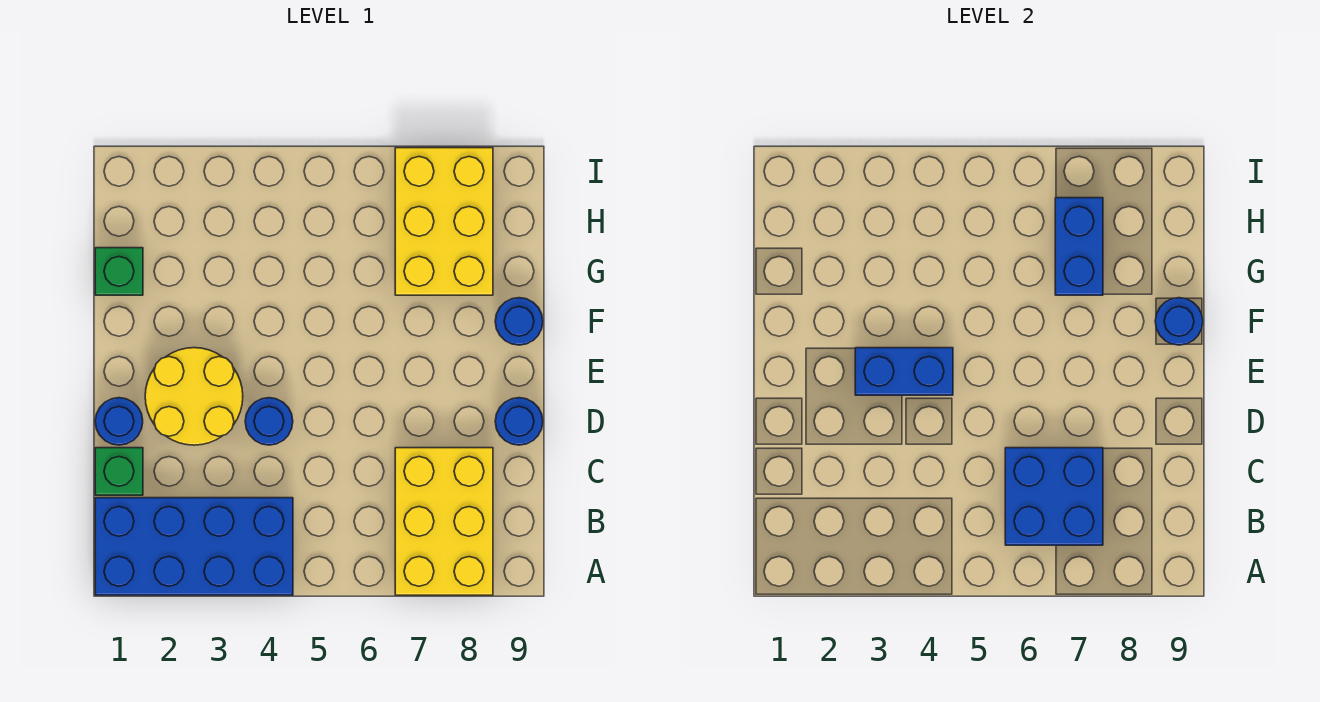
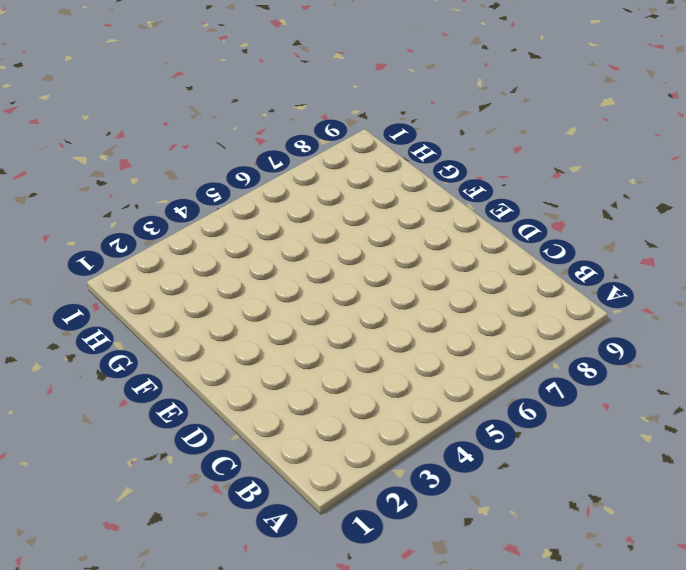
none -> blue brick A1:B4 level 1
none -> yellow brick A7:C8 level 1
none -> green brick C1 level 1

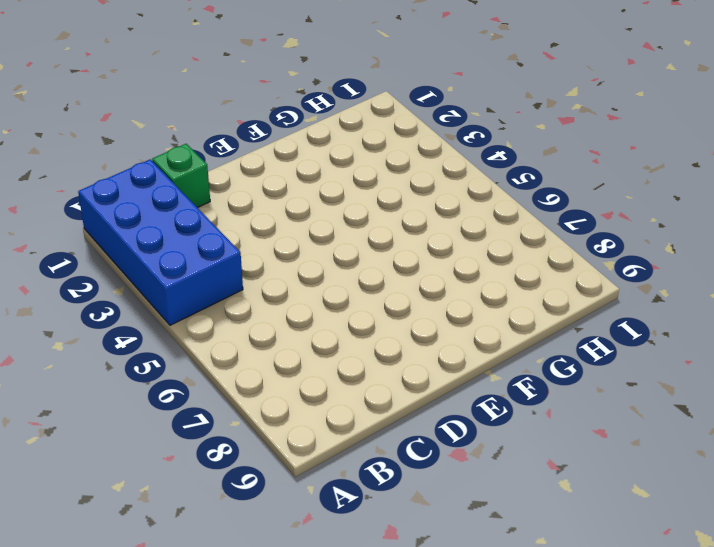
none -> yellow brick A7:C8 level 1
none -> blue round brick D1 level 1
none -> yellow round brick D2:E3 level 1

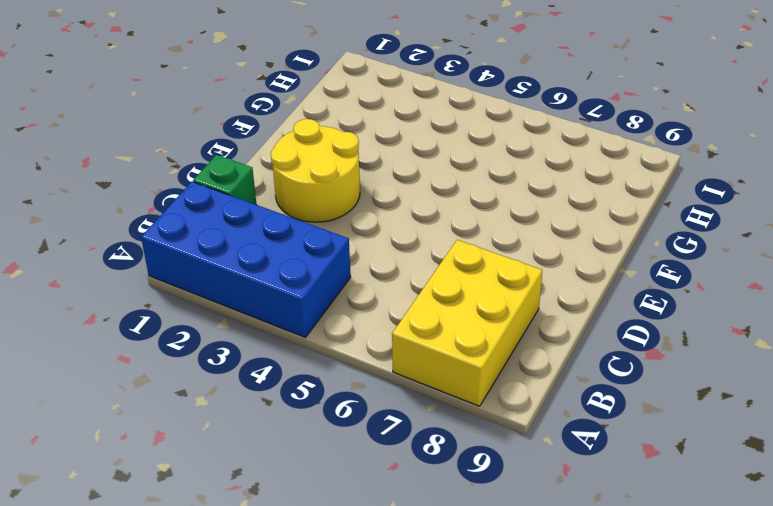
none -> blue round brick D1 level 1
none -> blue round brick D4 level 1
none -> blue round brick D9 level 1

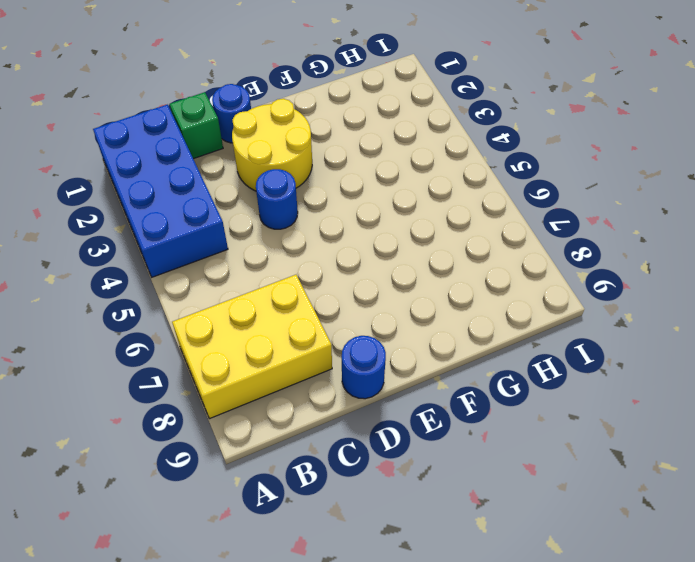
none -> blue round brick F9 level 1
none -> green brick G1 level 1
none -> yellow brick G7:I8 level 1

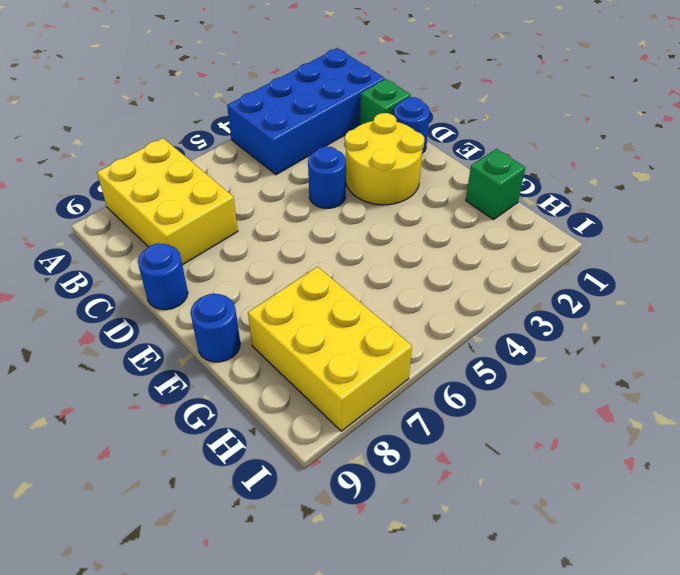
none -> blue brick B6:C7 level 2
none -> blue brick E3:E4 level 2
none -> blue round brick F9 level 2

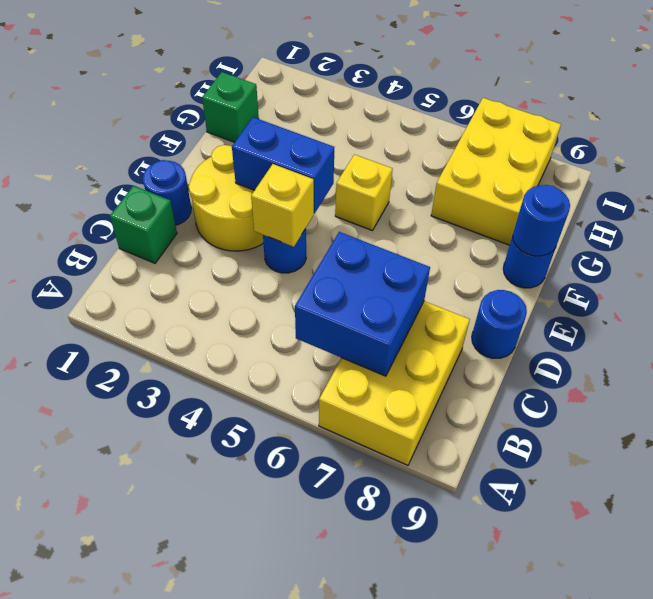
yellow brick D4 level 2 -> none
yellow brick F5 level 1 -> none
none -> blue brick A1:B4 level 1
none -> blue brick G7:H7 level 2

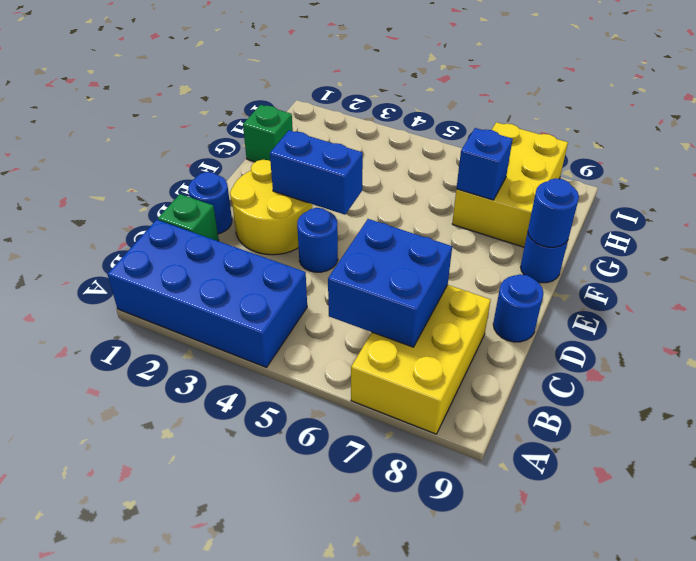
blue brick G7 level 2 -> blue brick G7:H7 level 2

